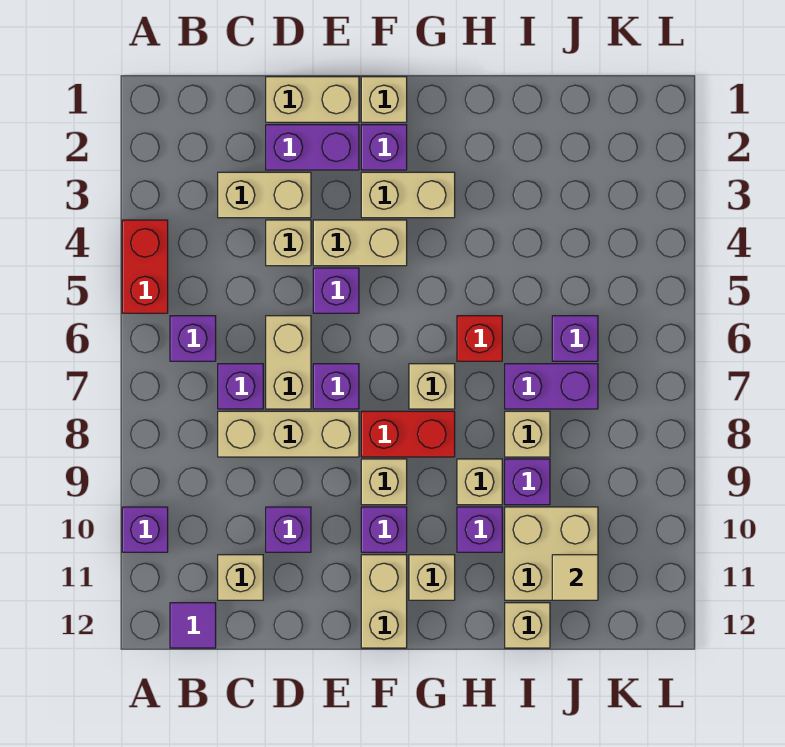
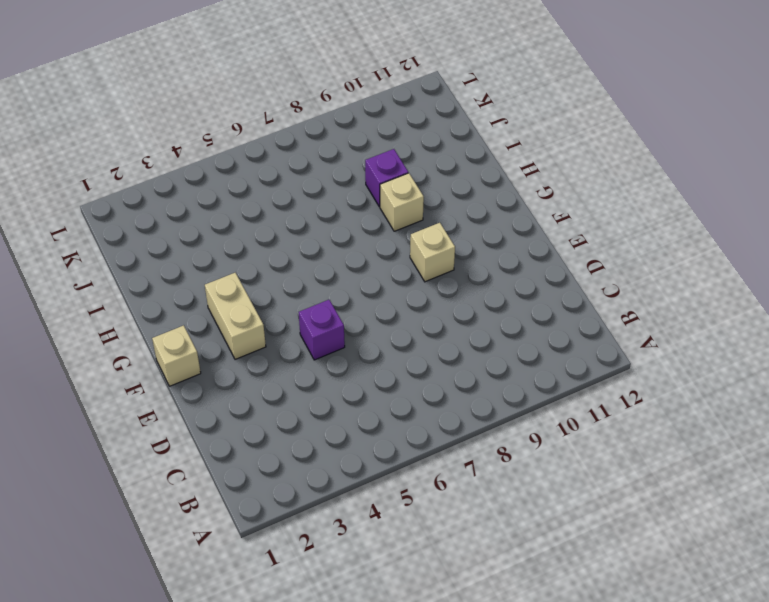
none -> red brick A4:A5 level 1
none -> purple brick A10 level 1
none -> purple brick B6 level 1
none -> purple tile B12 level 1

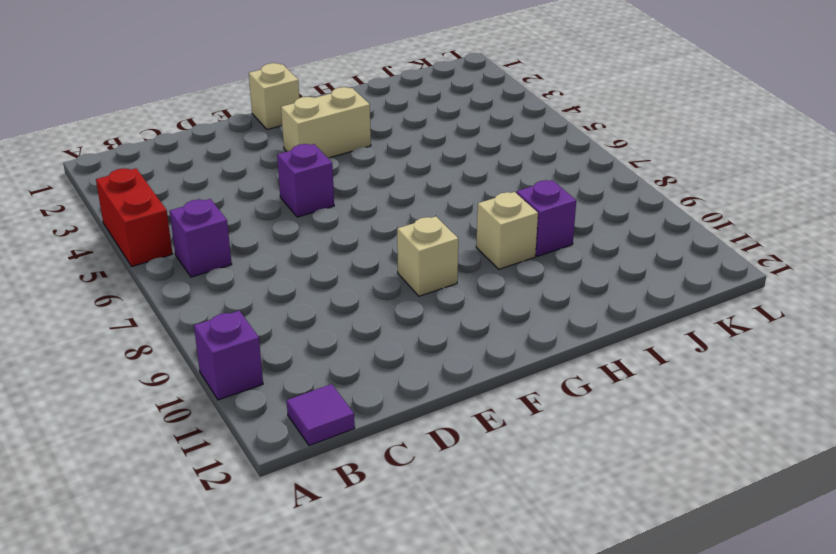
none -> tan brick C3:D3 level 1
none -> purple brick C7 level 1
none -> tan brick C8:E8 level 1
none -> tan brick C11 level 1

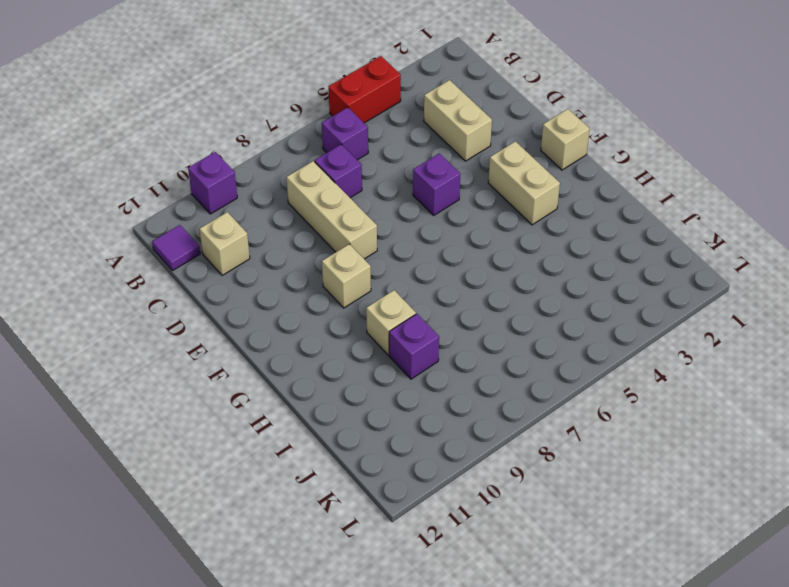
none -> tan brick D1:E1 level 1
none -> purple brick D2:E2 level 1
none -> tan brick D4 level 1
none -> tan brick D6:D7 level 1

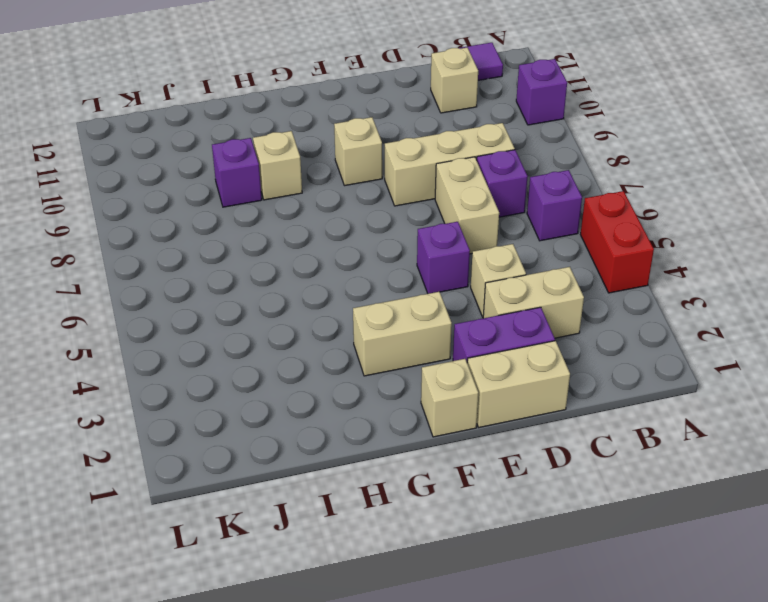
none -> purple brick D10 level 1
none -> tan brick E4:F4 level 1
none -> purple brick E7 level 1
none -> purple brick F2 level 1

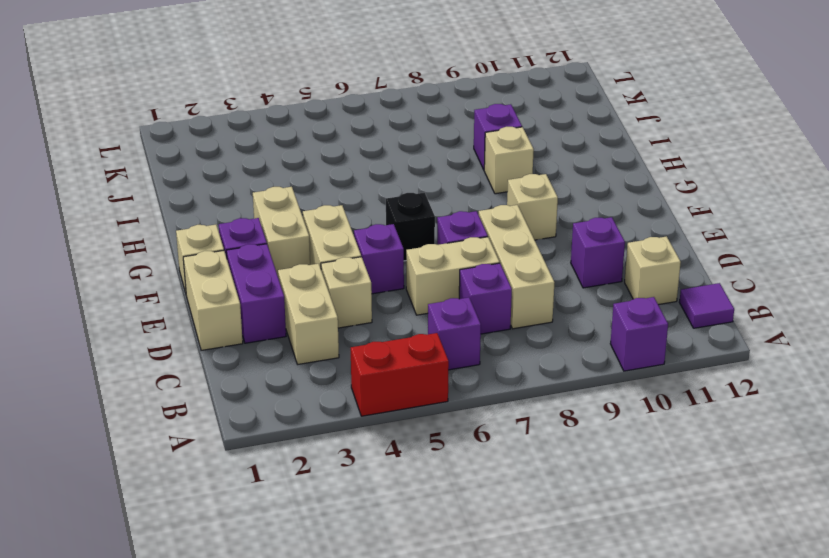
black brick F6 level 1 -> none
none -> red brick F8:G8 level 1
none -> purple brick F10 level 1
none -> tan brick F11:F12 level 1
none -> tan brick G7 level 1

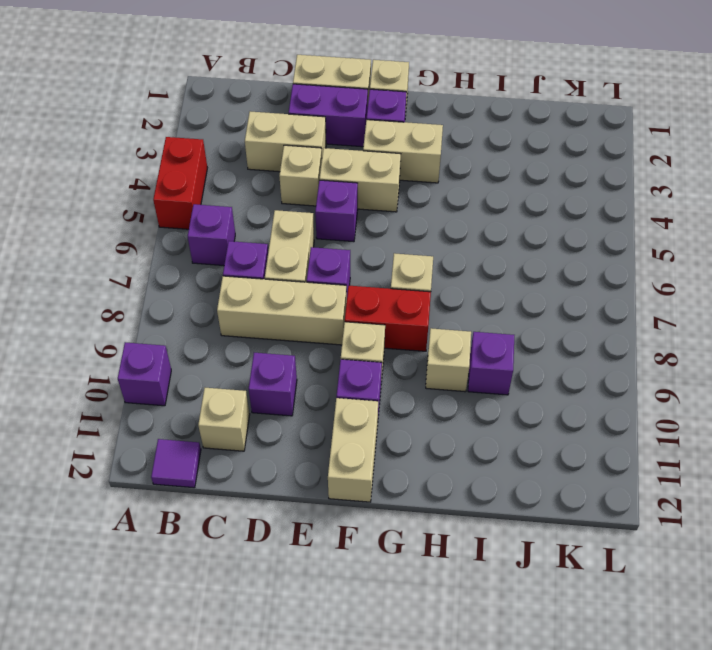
none -> tan brick G11 level 1
none -> red brick H6 level 1
none -> purple brick H10 level 1
none -> purple brick I7:J7 level 1

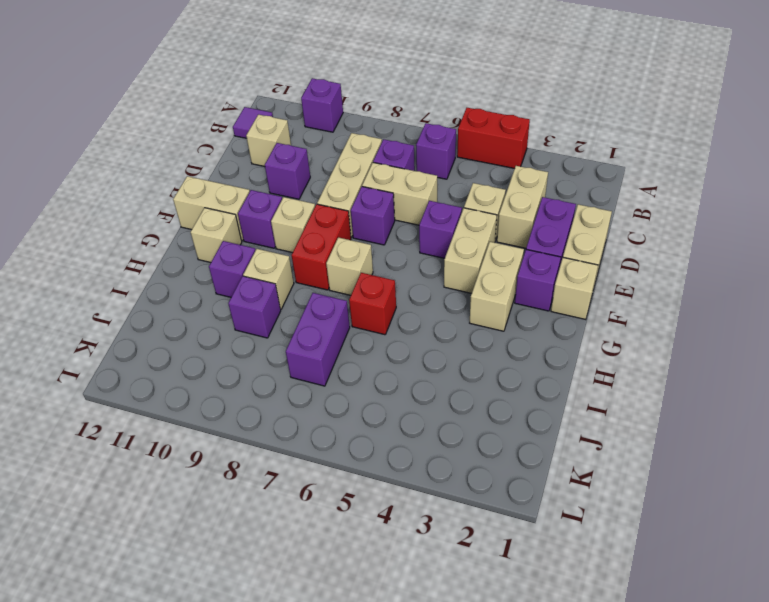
none -> tan brick I8 level 1
none -> tan brick I10:J11 level 1
none -> tan brick I12 level 1
none -> purple brick J6 level 1

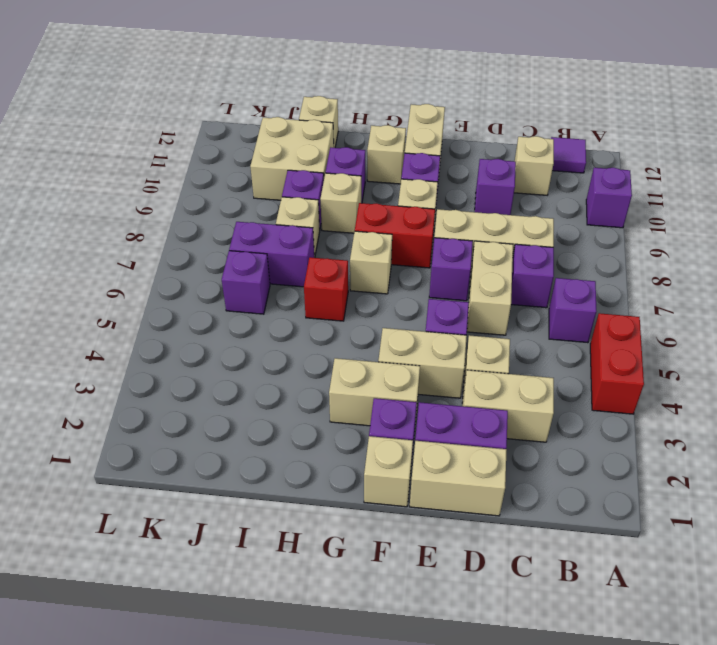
none -> tan tile J11 level 2

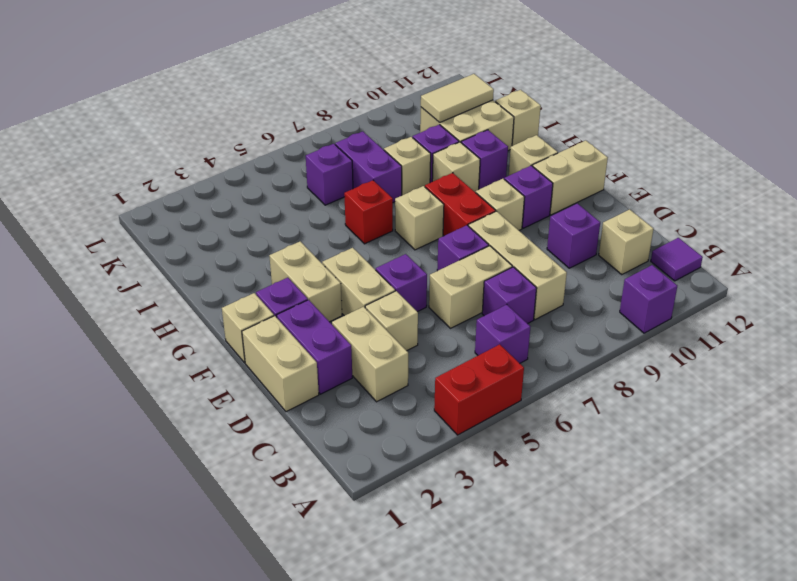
tan tile J10:J11 level 2 -> tan tile J11 level 2

